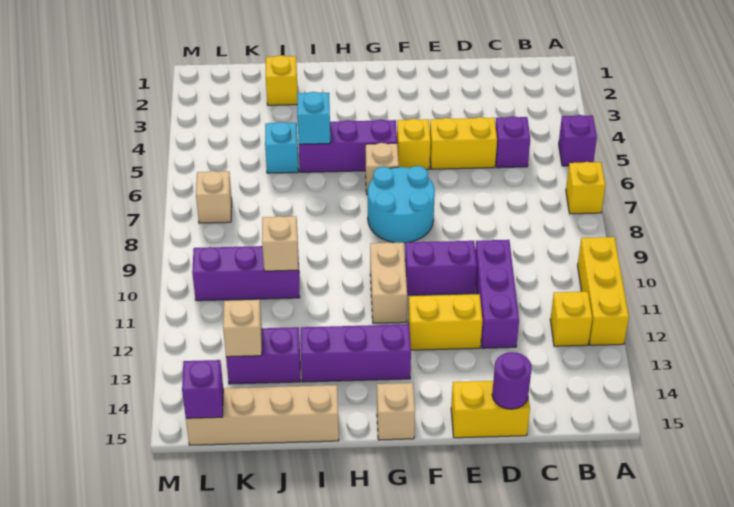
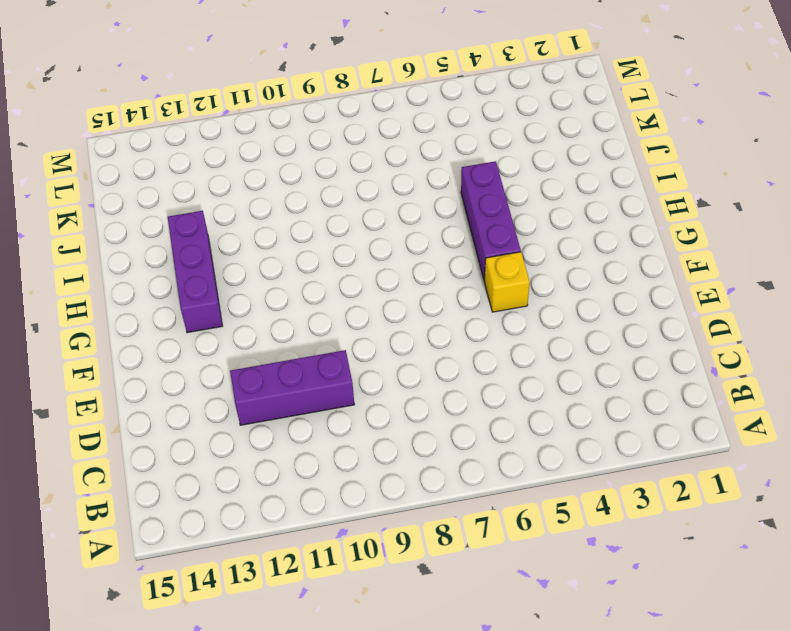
none -> purple brick A5 level 1
none -> yellow brick A7 level 1
none -> yellow brick A10:A12 level 1

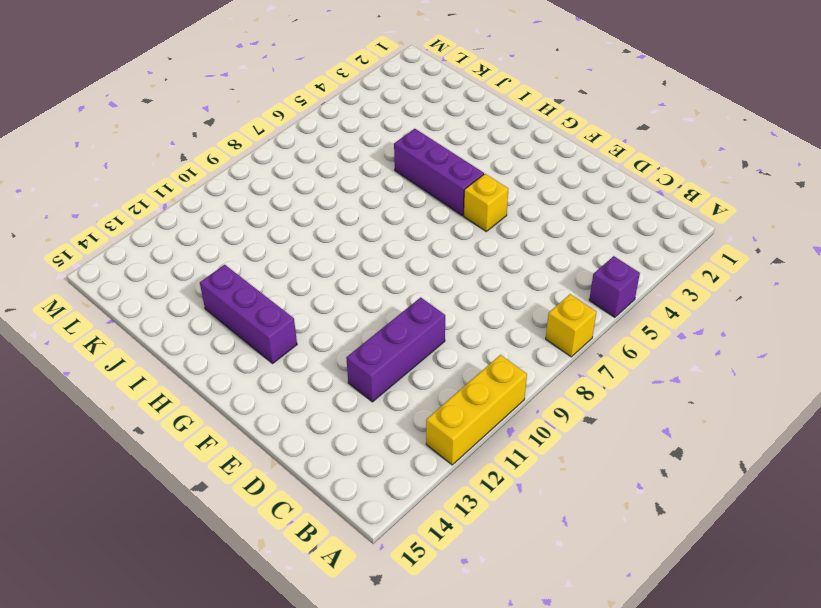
none -> yellow brick B12 level 1
none -> purple brick C5 level 1
none -> yellow brick D5:E5 level 1

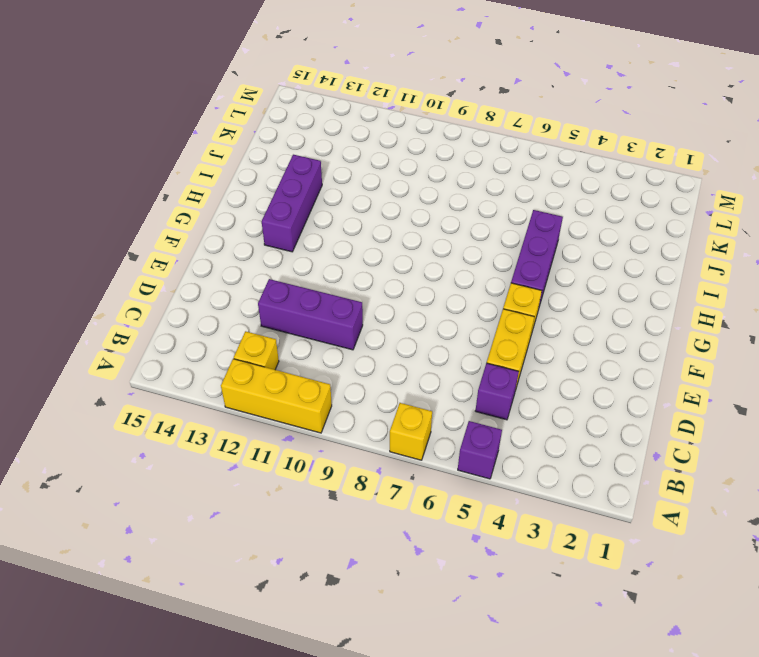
none -> yellow brick D15:E15 level 1
none -> purple brick E10:F10 level 1
none -> yellow brick E12:F12 level 1

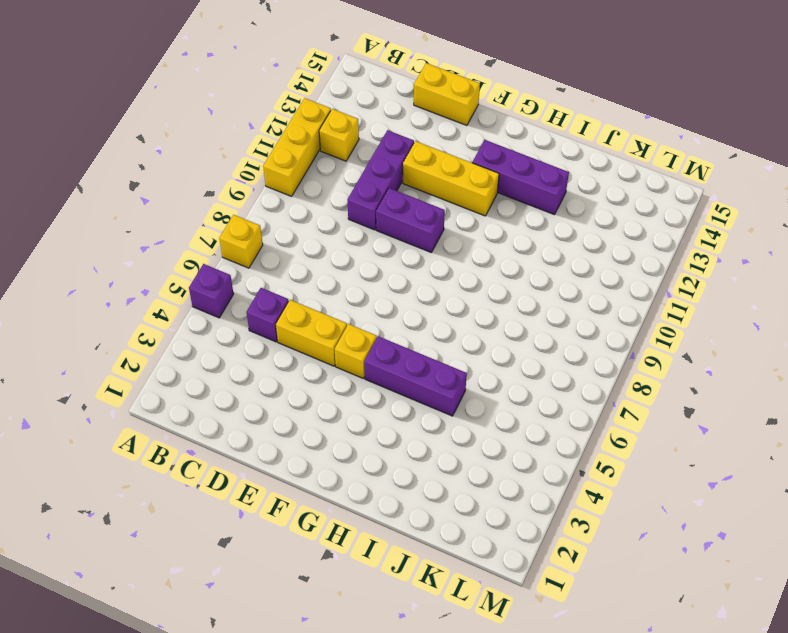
yellow brick E12:G12 level 1 -> yellow brick E12:F12 level 1
none -> cyan round brick F7:G8 level 1
none -> tan brick G6 level 1
none -> tan brick G10:G11 level 1

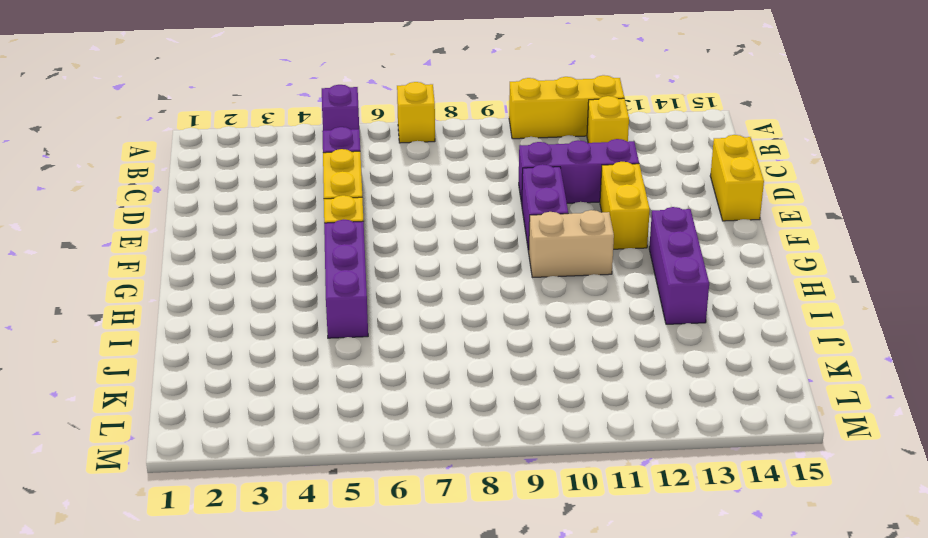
none -> cyan round brick F7:G8 level 1
none -> tan brick G6 level 1
none -> tan brick G15 level 1

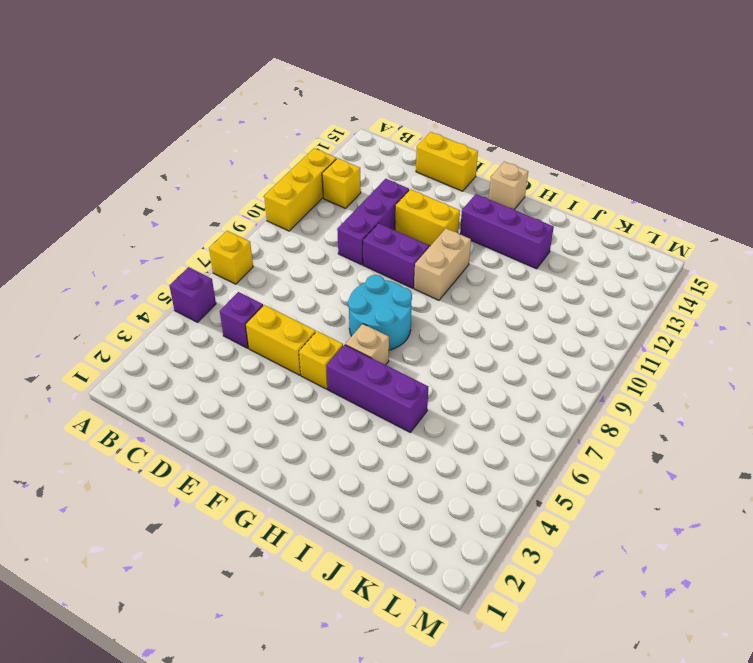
none -> tan brick I15:L15 level 1
none -> yellow brick J2 level 1
none -> cyan brick J5 level 1

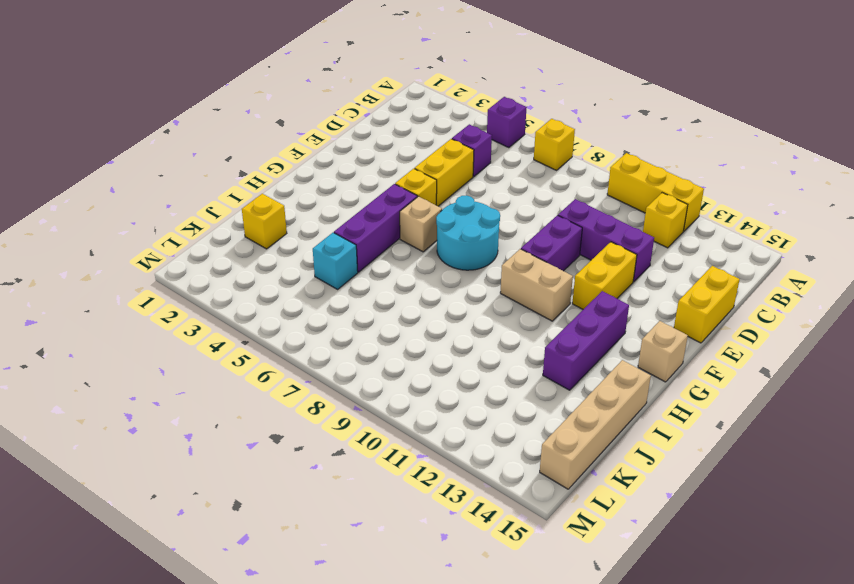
none -> purple brick J10:L10 level 1
none -> purple brick J13:K13 level 1
none -> tan brick L7 level 1

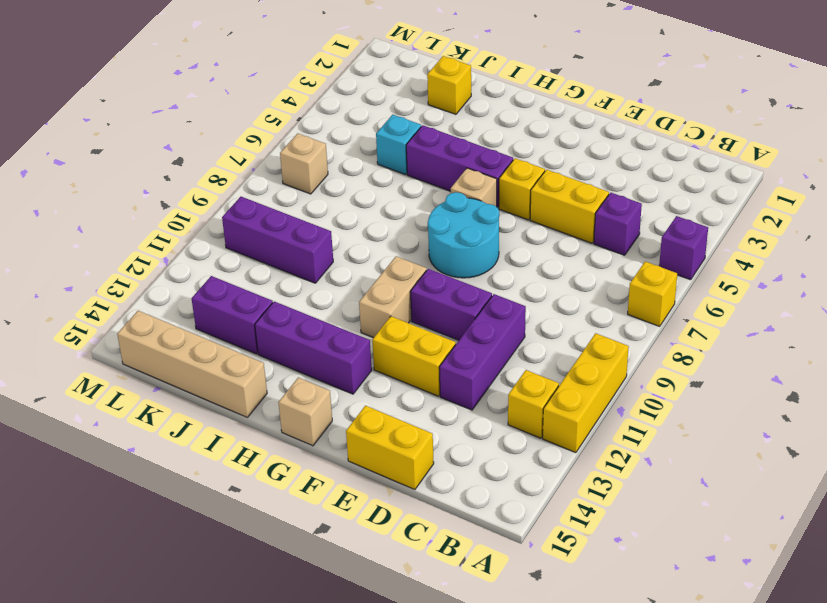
none -> purple round brick D15 level 2
none -> cyan brick I5 level 2
none -> tan brick J10 level 2

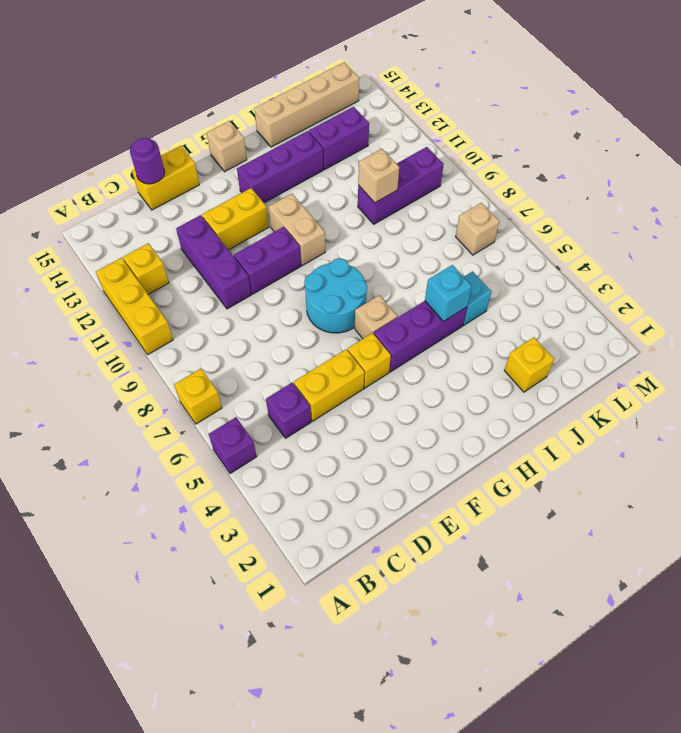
none -> tan brick K13 level 2
none -> purple brick L15 level 2

